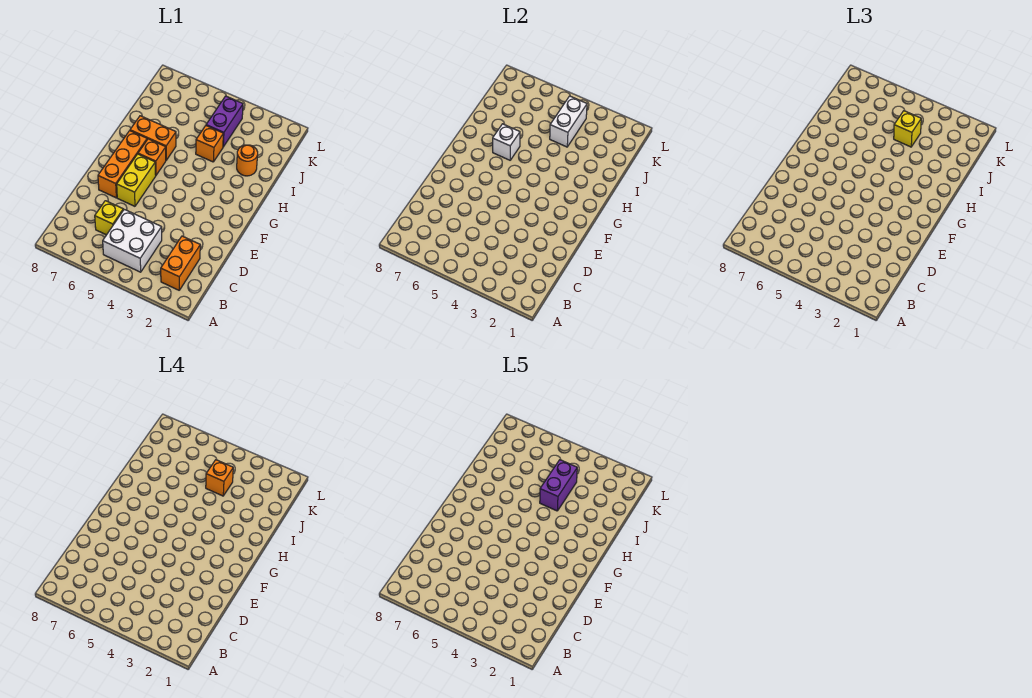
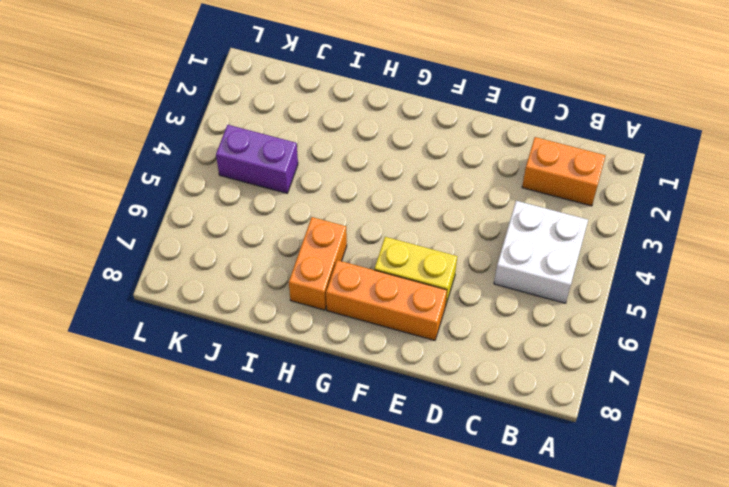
none -> yellow brick C6 level 1
none -> orange brick G6 level 1
none -> orange round brick I2 level 1

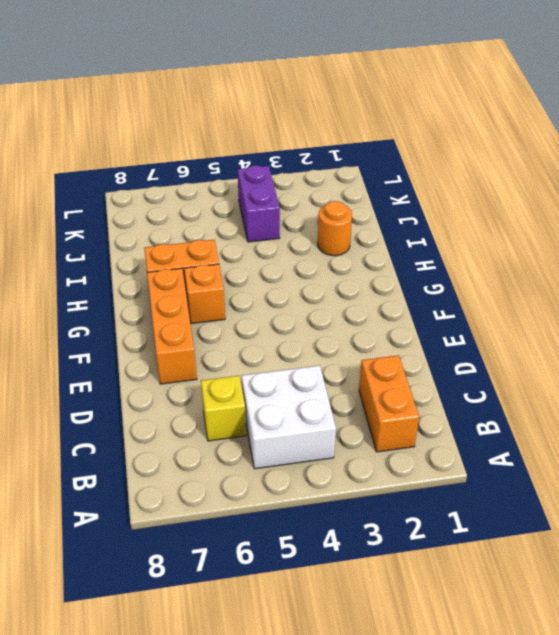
none -> yellow brick E6:F6 level 1
none -> orange brick I4 level 1
none -> white brick H6 level 2

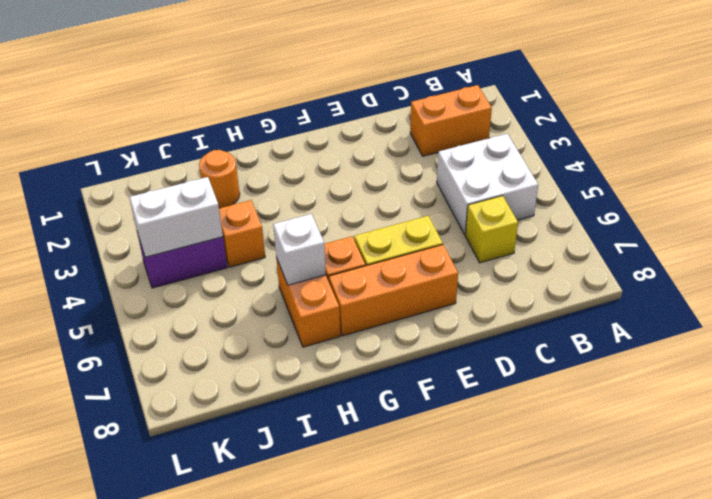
none -> yellow brick J4 level 3
none -> orange brick J4 level 4
none -> purple brick I4:J4 level 5

